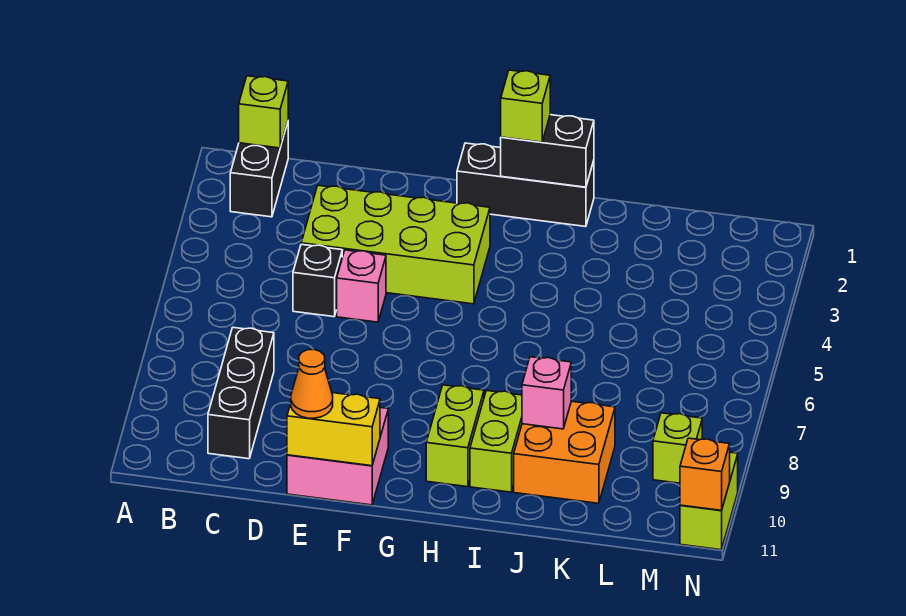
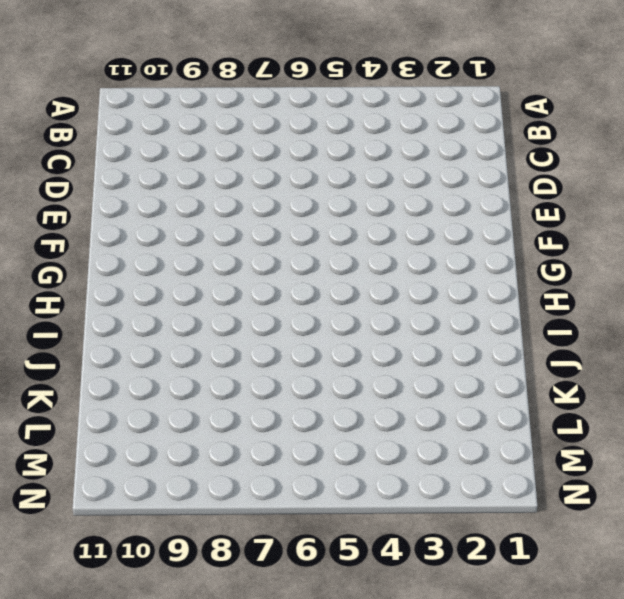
none -> black brick B1:B2 level 1
none -> black brick C8:C10 level 1
none -> lime brick D3:G4 level 1

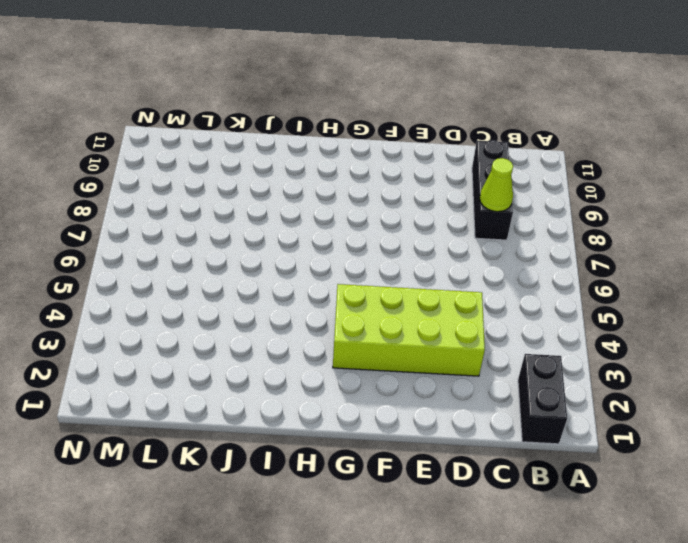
lime cone C8 level 2 -> none
none -> black brick D5 level 1
none -> pink brick E5 level 1
none -> pink brick E10:F11 level 1

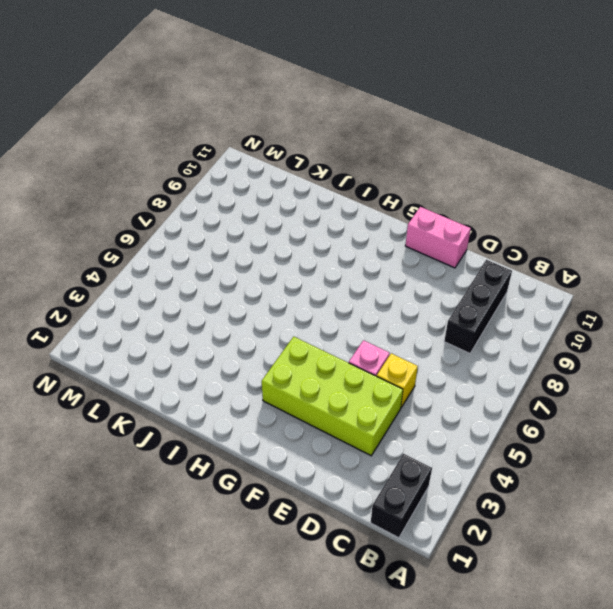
yellow brick D5 level 1 -> black brick D5 level 1
pink brick E11:F11 level 1 -> pink brick E10:F11 level 1
none -> black brick G1:I1 level 1
none -> lime brick H9:H10 level 1
none -> lime brick I9:I10 level 1

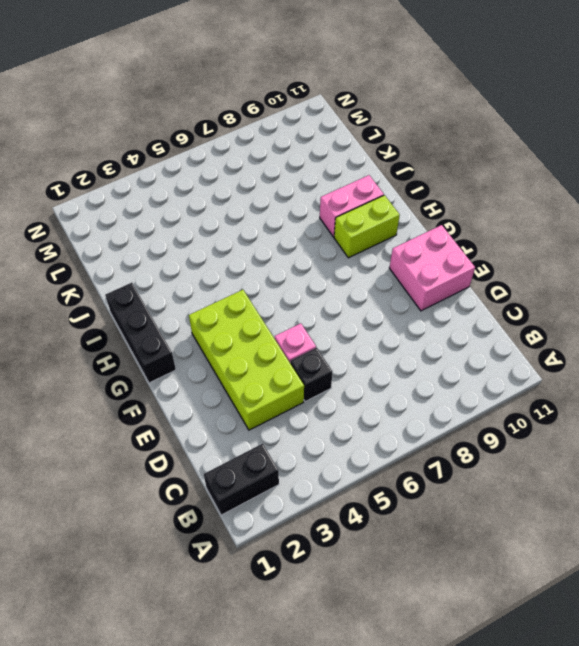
pink brick I9:I10 level 1 -> lime brick I9:I10 level 1
none -> black brick C8:C10 level 1
none -> orange brick J9:K10 level 1
none -> lime brick M9 level 1

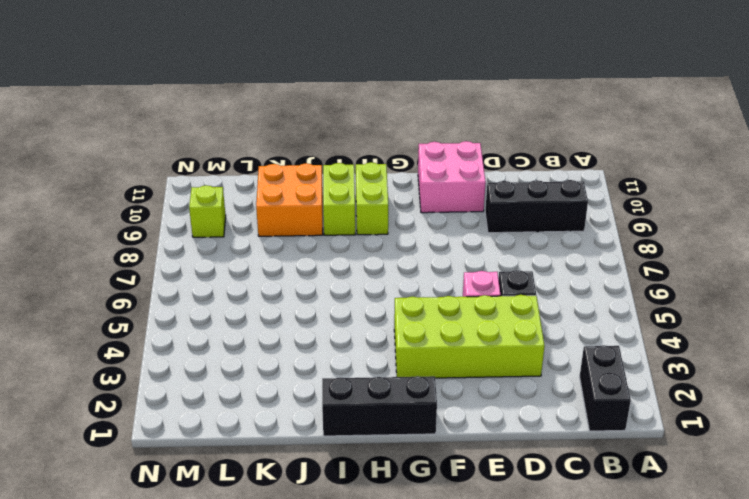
black brick B9:D9 level 1 -> black brick C8:C10 level 1
none -> lime brick N10:N11 level 1
none -> lime brick B1 level 2
none -> yellow brick E11:F11 level 2

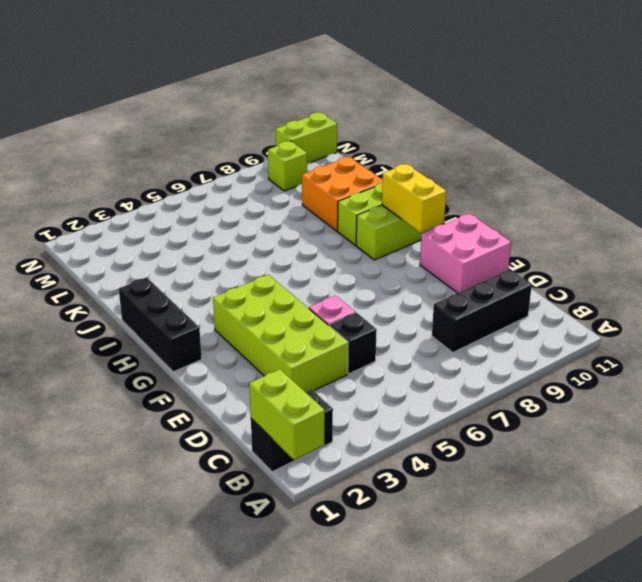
lime brick A1:B1 level 2 -> lime brick B1 level 2
yellow brick G10:H10 level 2 -> yellow brick E11:F11 level 2
none -> black brick H1:I1 level 2
none -> pink brick J9 level 2
none -> orange brick N11 level 2

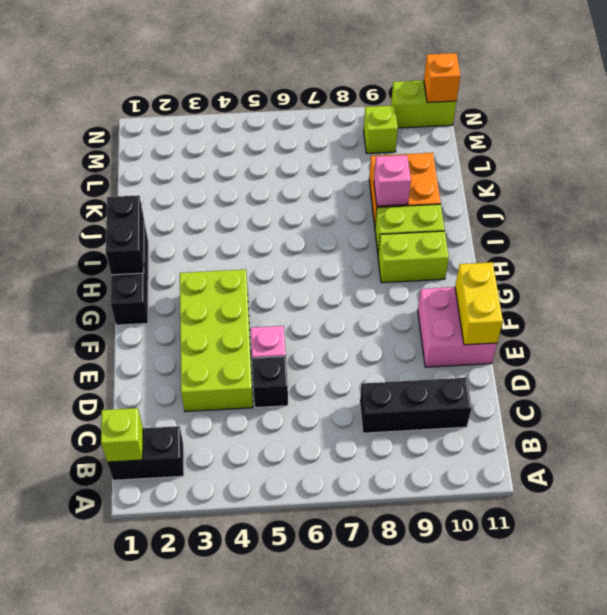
none -> orange cone E11 level 3
none -> lime brick H1 level 3

